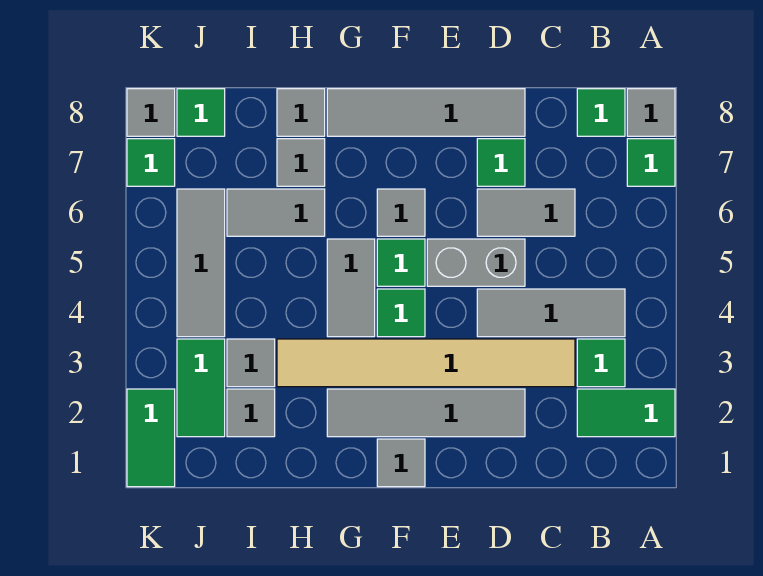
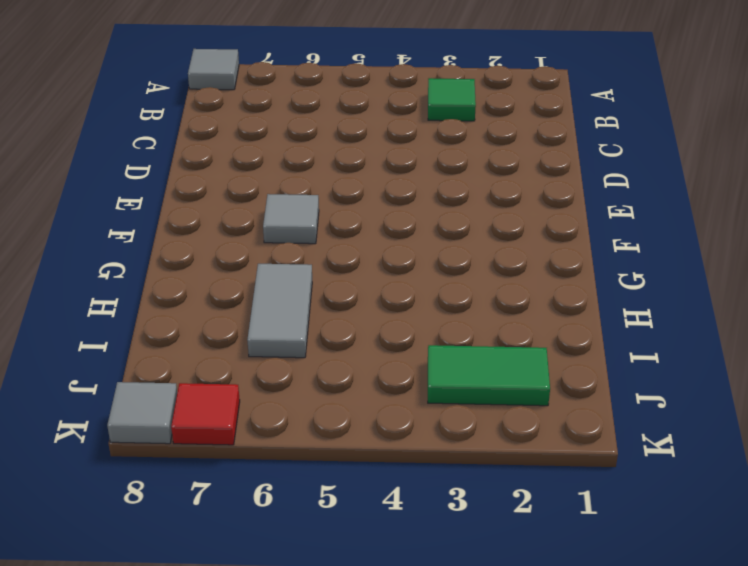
red tile K7 level 1 -> green tile K7 level 1
none -> green tile A2:B2 level 1
none -> green tile A7 level 1
none -> grey tile B4:D4 level 1

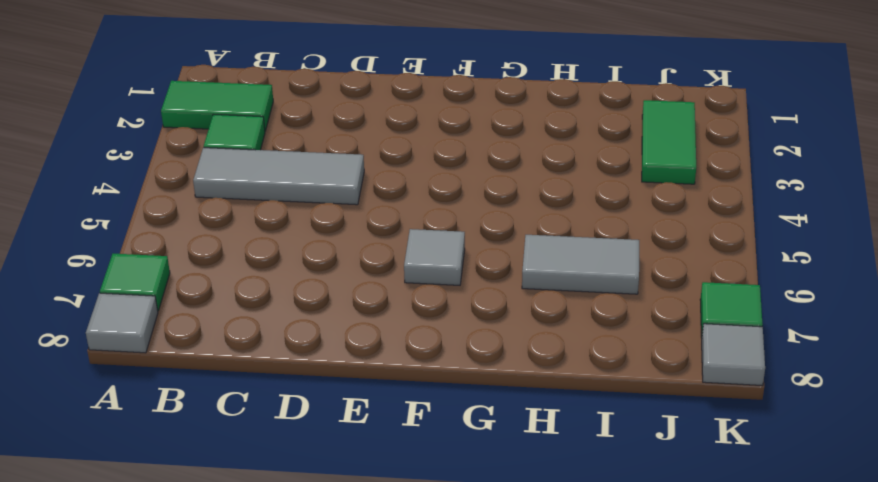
none -> green tile B8 level 1
none -> tan tile C3:H3 level 1
none -> grey tile C6:D6 level 1

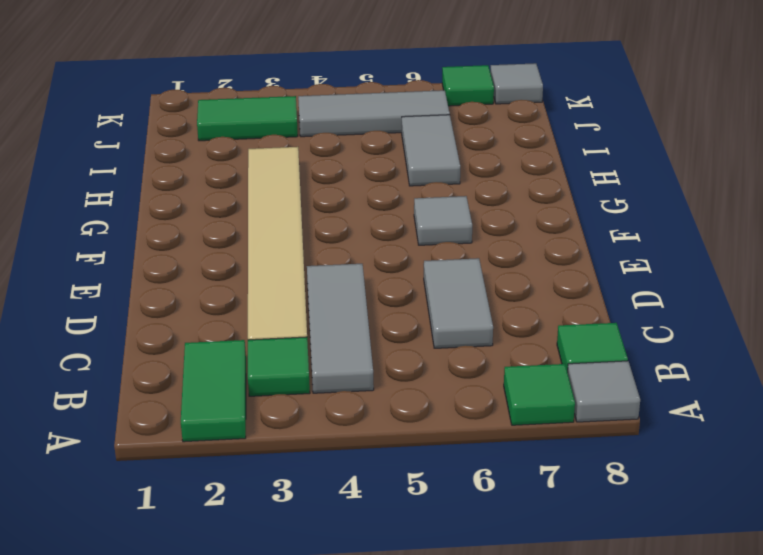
none -> grey tile D2:G2 level 1
none -> grey brick D5:E5 level 1
none -> green tile D7 level 1

